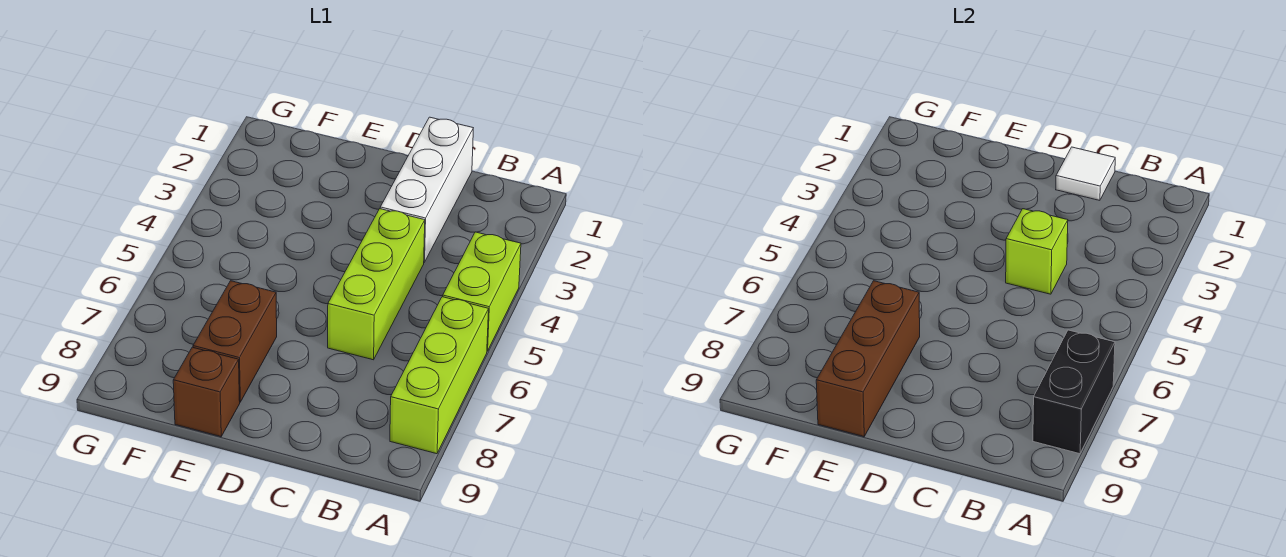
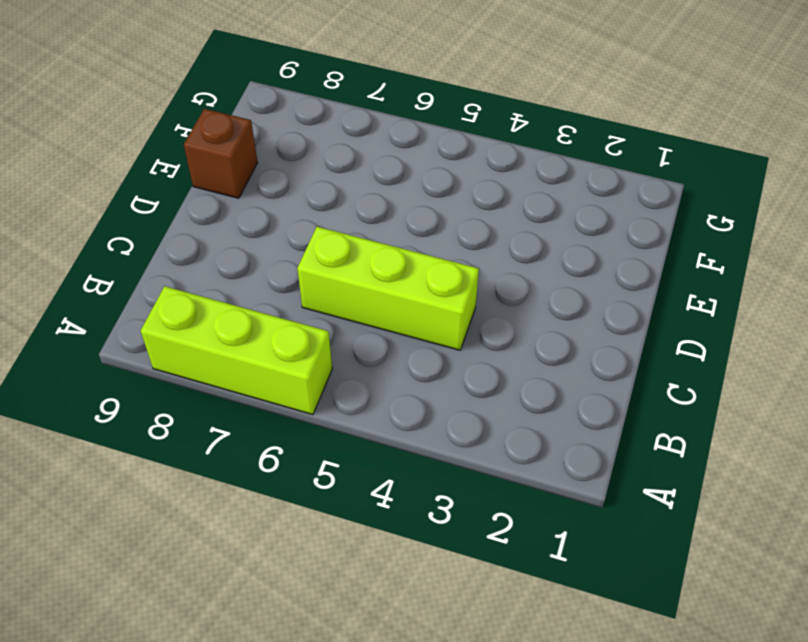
none -> lime brick A4:A5 level 1
none -> white brick C1:C3 level 1

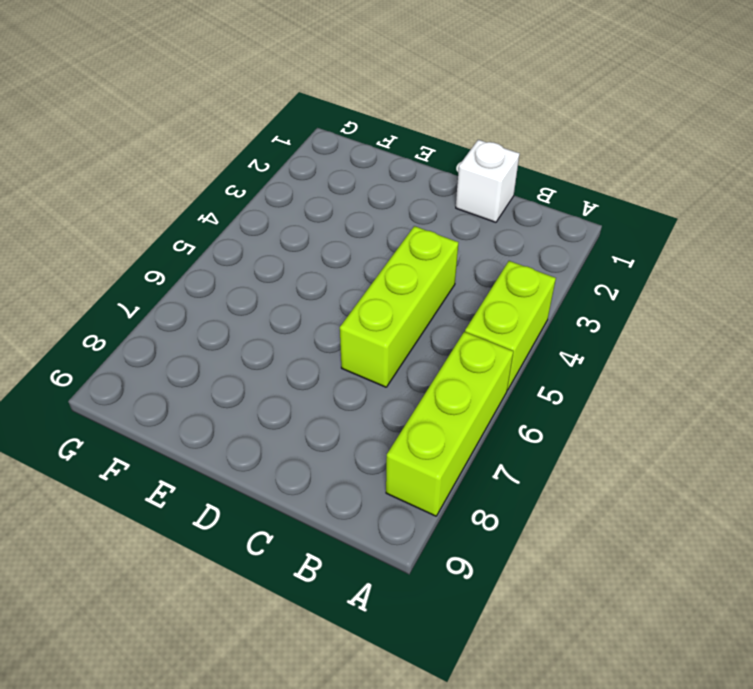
white brick C1 level 1 -> white brick C1:C3 level 1
none -> brown brick E7:E8 level 1
none -> brown brick E9 level 1

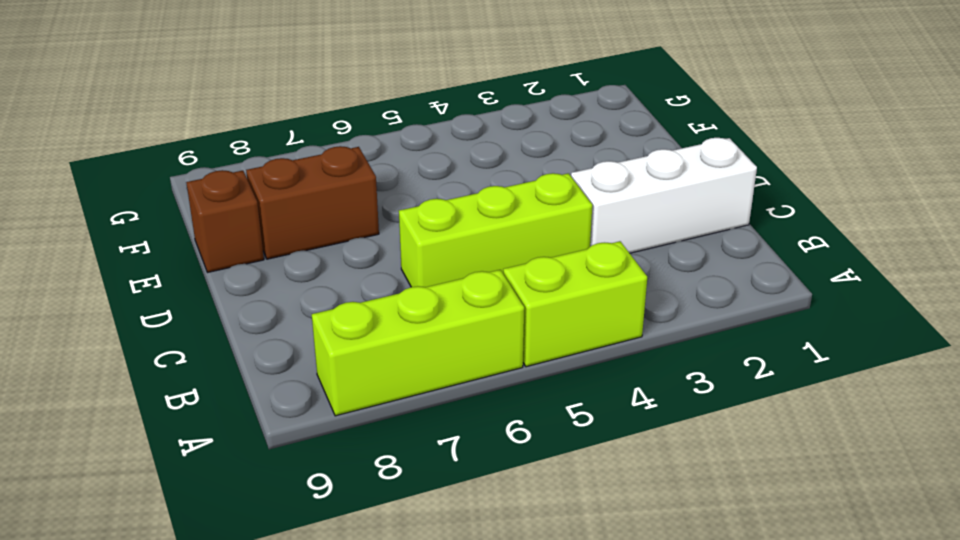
none -> black brick A7:A8 level 2
none -> white tile C1 level 2

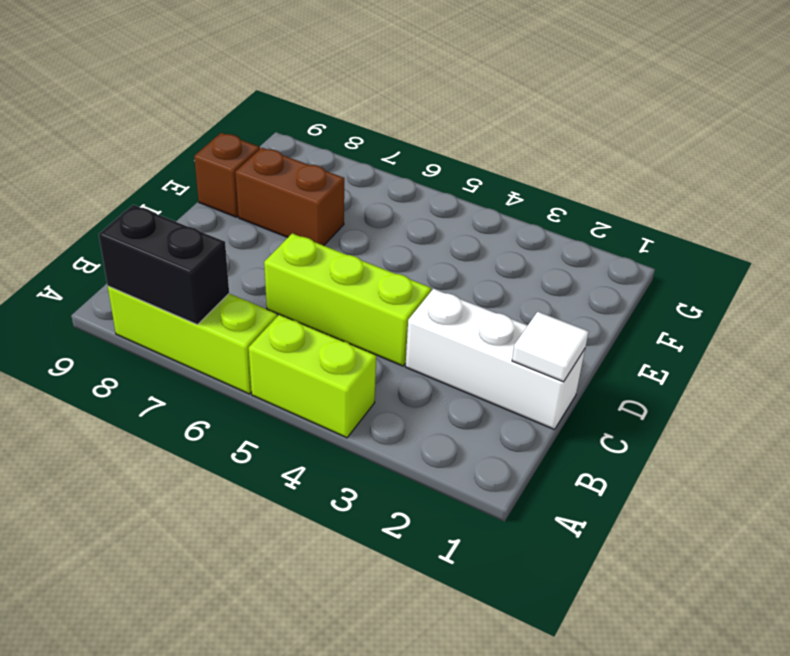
none -> lime brick C4 level 2
none -> brown brick E7:E9 level 2

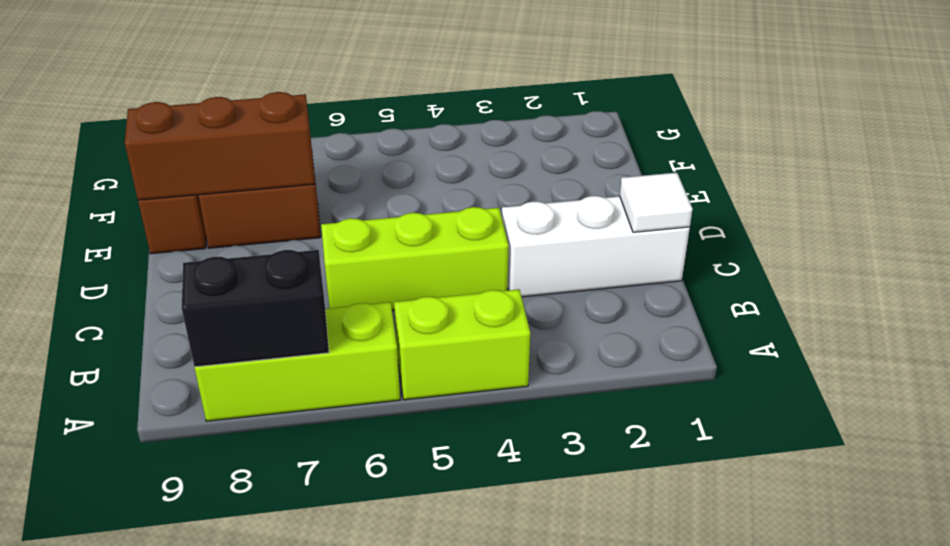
none -> lime brick C4 level 2

